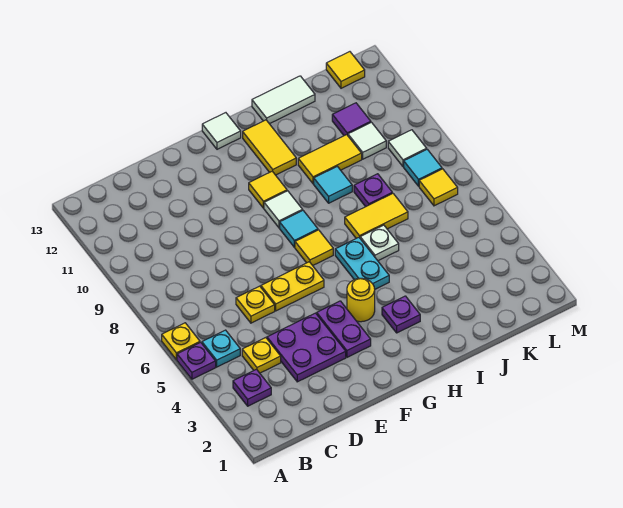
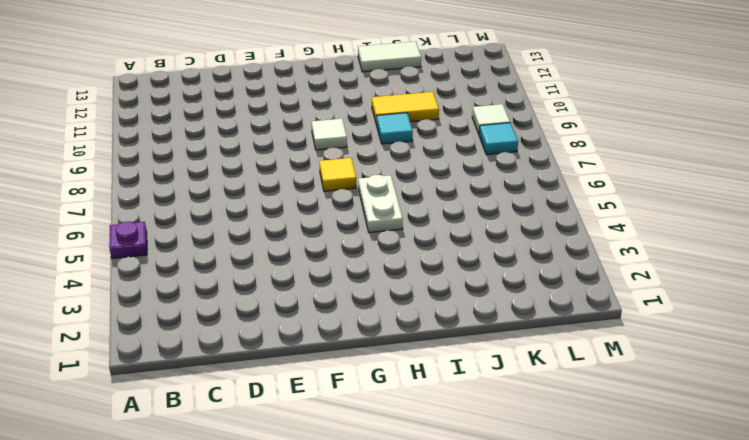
white plate H5:H6 level 1 -> cyan plate H5:H6 level 1
none -> yellow plate A6 level 1
none -> purple plate B3 level 1
none -> cyan plate B5 level 1
none -> yellow plate C4 level 1

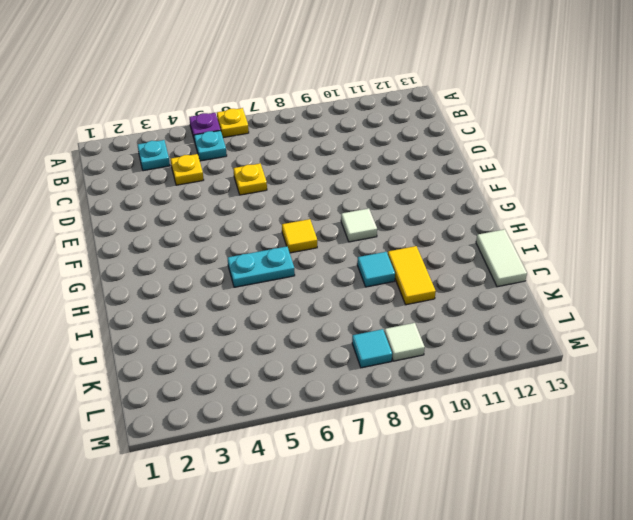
cyan plate B3 level 1 -> purple plate B3 level 1
none -> purple plate D3:E4 level 1
none -> yellow plate E6:F6 level 1
none -> purple plate F3:F4 level 1
none -> yellow round brick G4 level 1

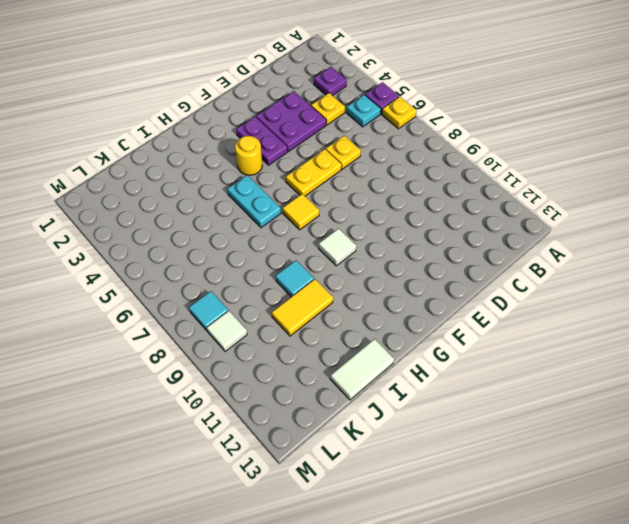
none -> cyan tile G8 level 1
none -> yellow tile G10 level 1
none -> white tile G13 level 1
none -> purple plate H3 level 1

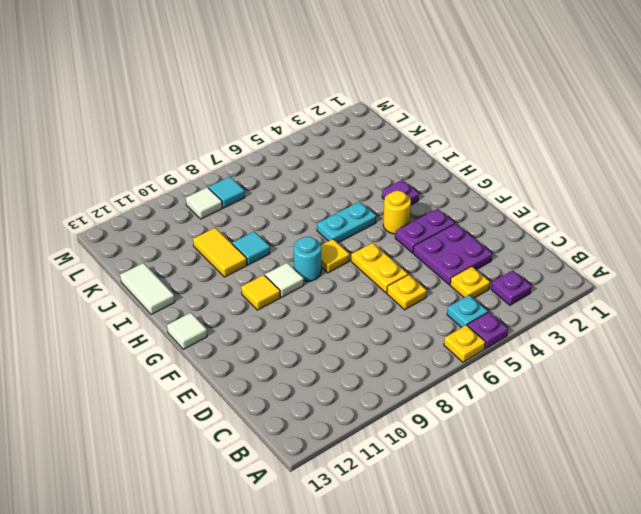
cyan round brick G8 level 1 -> cyan tile G8 level 1
none -> yellow tile H11:H12 level 1
none -> white plate I6 level 1
none -> yellow tile I7:J7 level 1
none -> purple plate J8 level 1

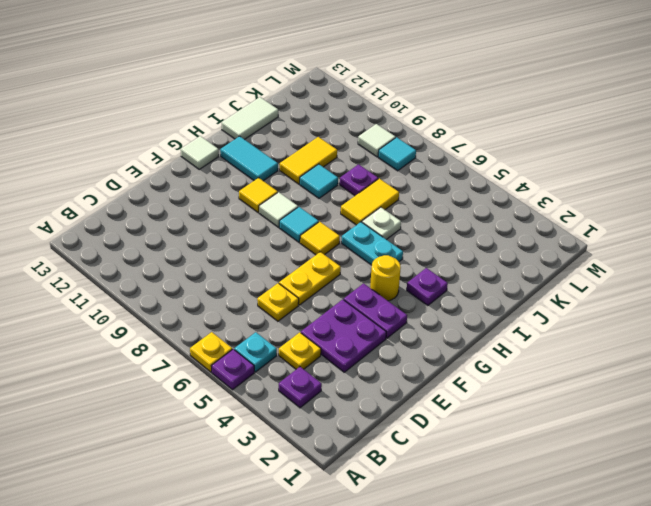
cyan tile H11:H12 level 1 -> yellow tile H11:H12 level 1
none -> white tile K10 level 1
none -> purple tile K11 level 1
none -> yellow tile L7 level 1
none -> yellow tile L13 level 1

